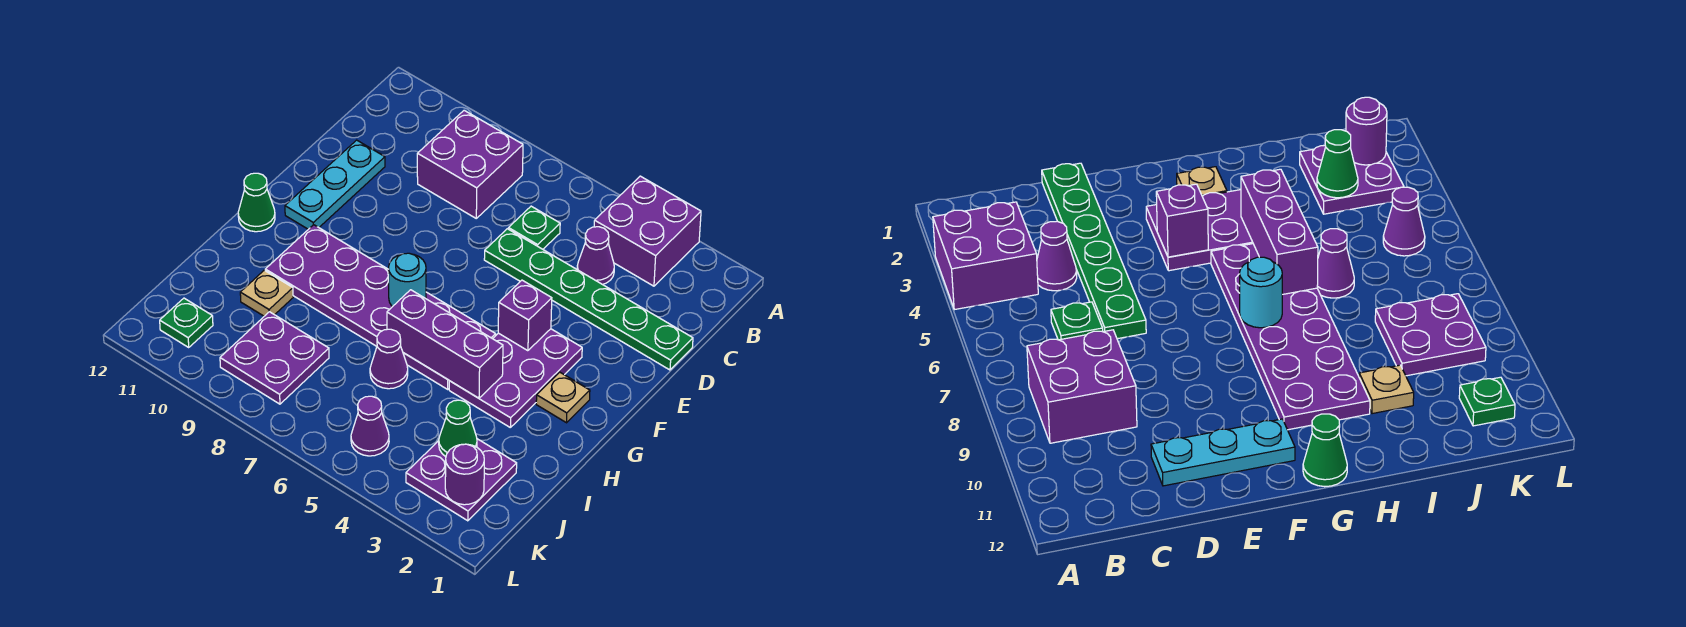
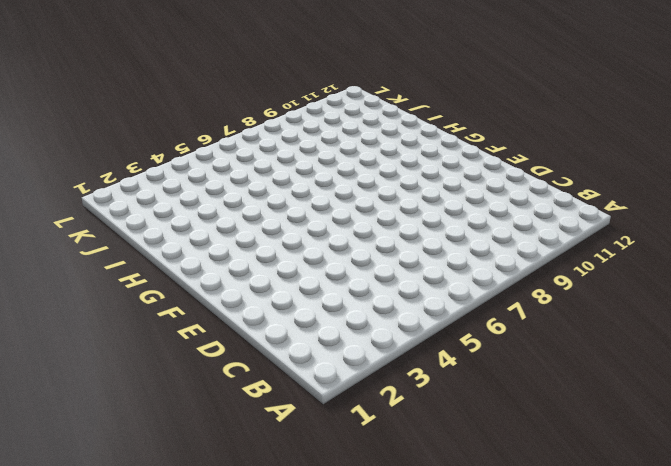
none -> purple brick A3:B4 level 1
none -> purple brick B8:C9 level 1
none -> purple cone C4 level 1

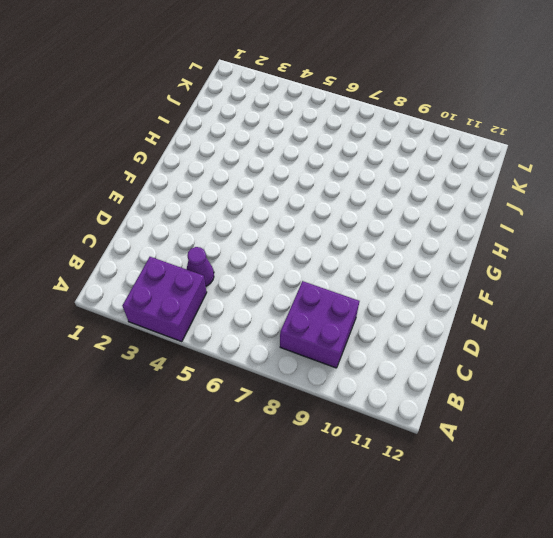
none -> green plate C6 level 1
none -> green plate D1:D6 level 1
none -> cyan plate D11:F11 level 1

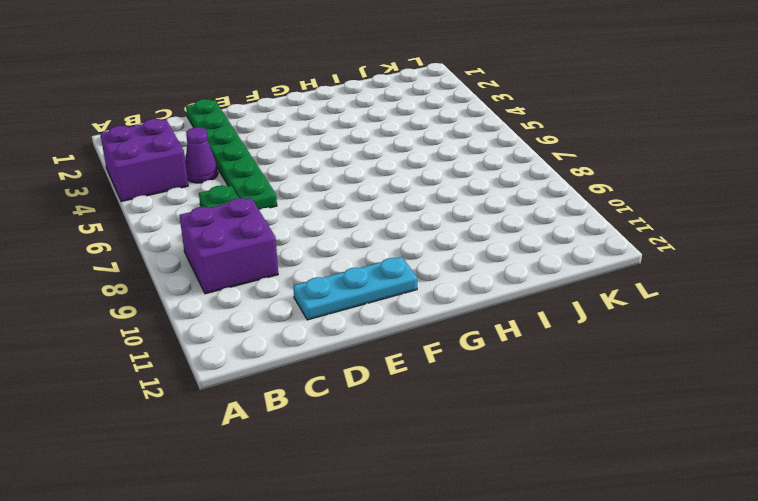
none -> purple plate F3:H4 level 1
none -> tan plate G2 level 1
none -> purple plate G5:H10 level 1

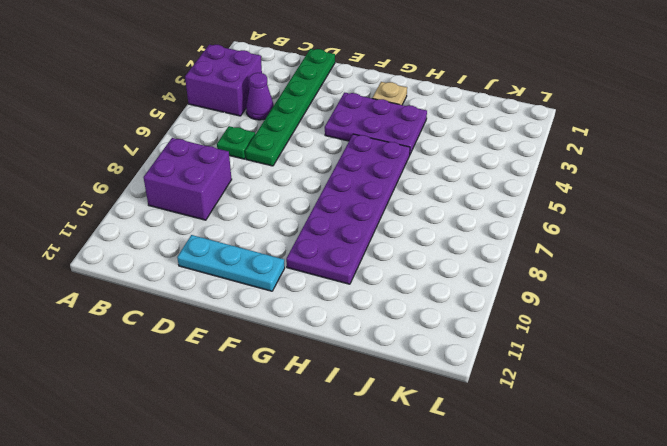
none -> green cone G12 level 1
none -> purple cone I6 level 1
none -> tan plate I10 level 1

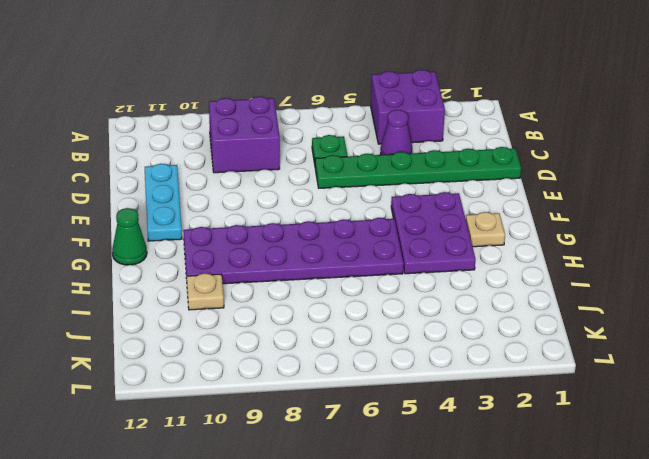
none -> purple cone I6 level 1
none -> purple plate J2:K3 level 1
none -> purple plate J8:K9 level 1

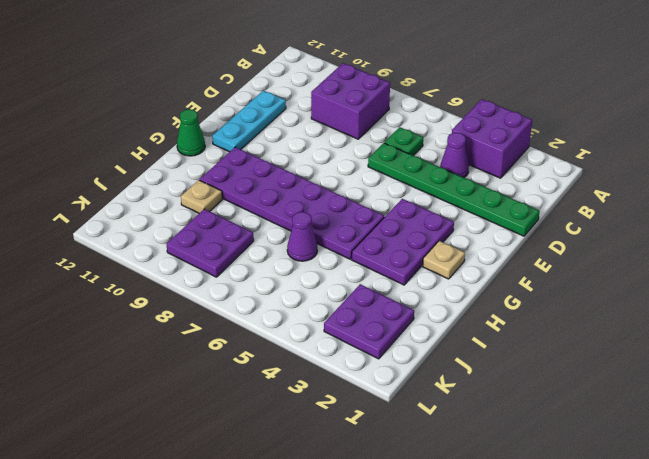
none -> purple cone K5 level 1
none -> green plate K11 level 1
none -> purple brick F4 level 2

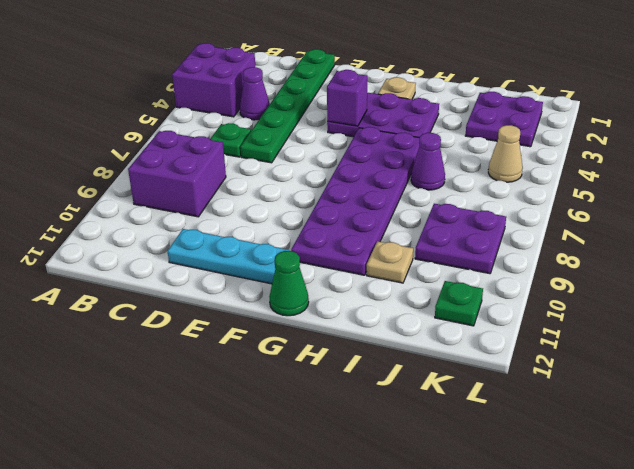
tan cone K5 level 1 -> purple cone K5 level 1
none -> cyan round brick G7 level 2
none -> purple brick H4:H6 level 2
none -> green cone J3 level 2

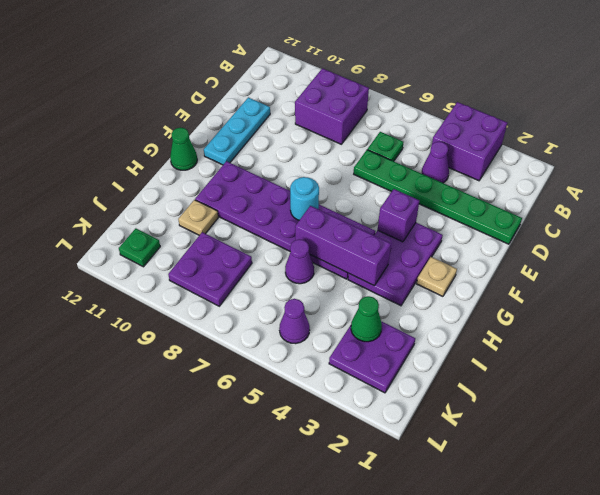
none -> purple round brick K2 level 2

